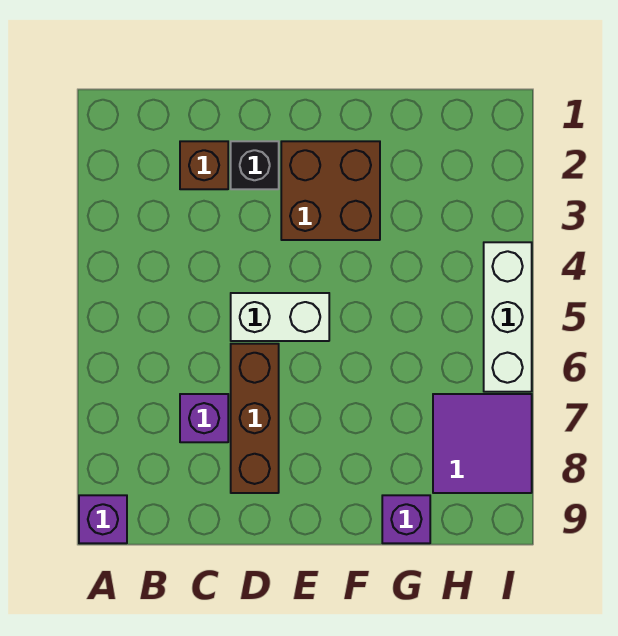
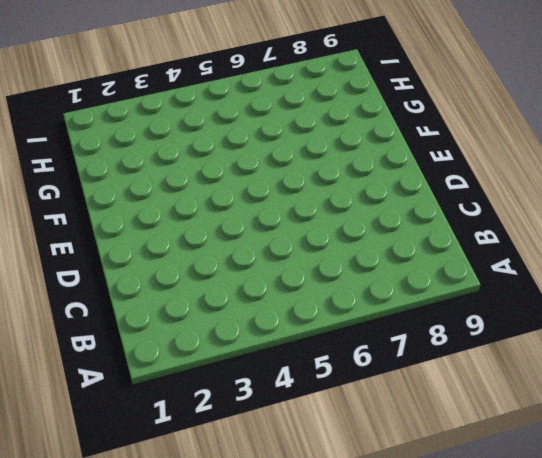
none -> purple brick A9 level 1
none -> brown brick C2 level 1

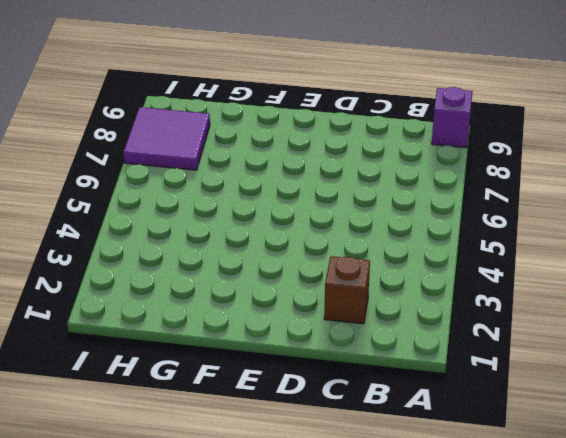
none -> purple brick C7 level 1
none -> black brick D2 level 1

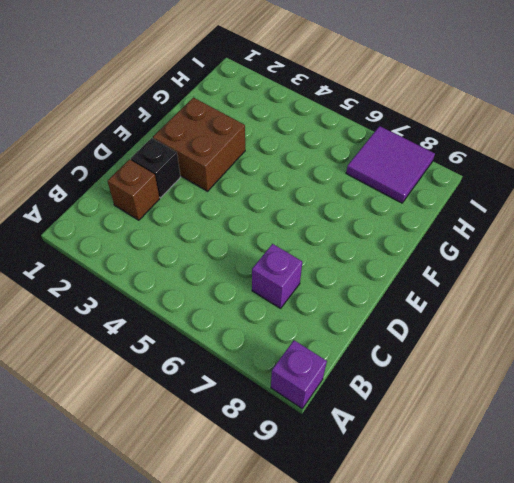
none -> white brick D5:E5 level 1
none -> brown brick D6:D8 level 1

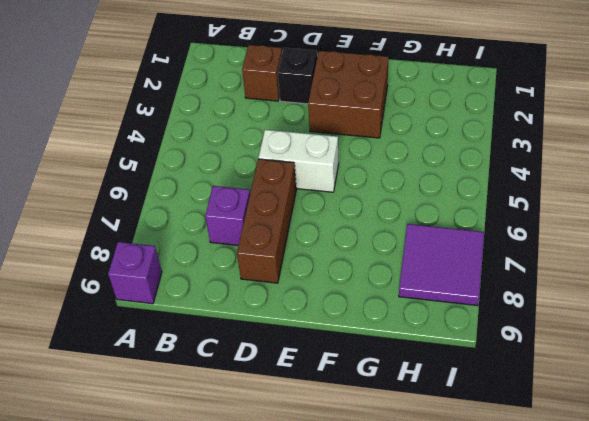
none -> purple brick G9 level 1
none -> white brick I4:I6 level 1

